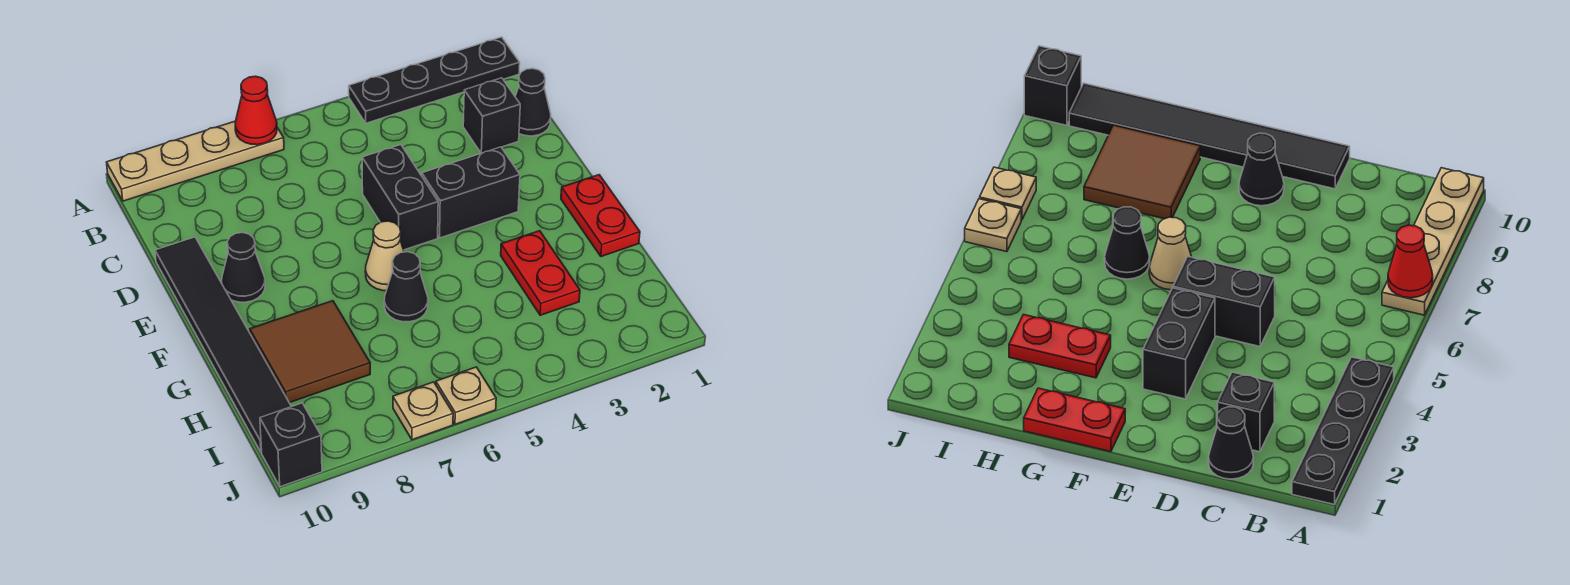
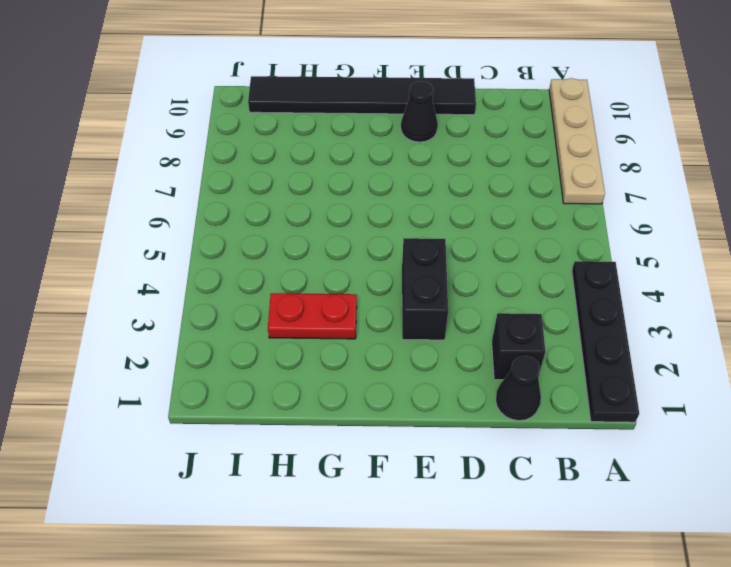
none -> black brick D5:E5 level 1
none -> red plate F1:G1 level 1
none -> tan cone F6 level 1

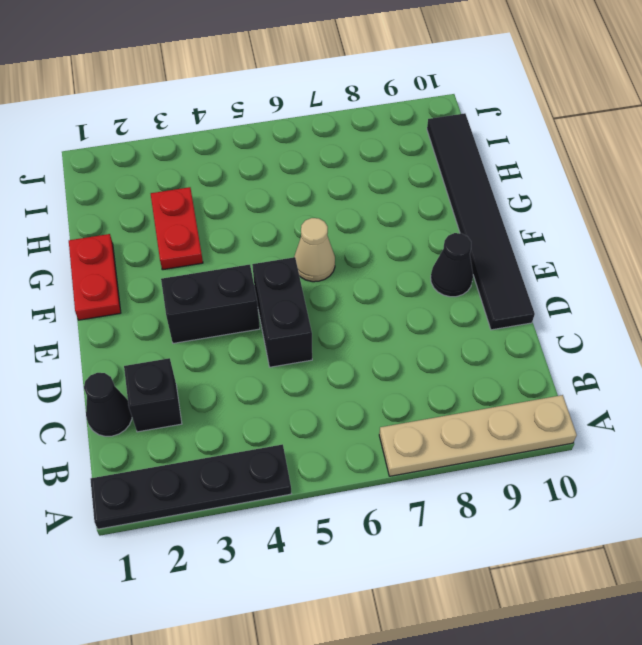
none -> black cone G6 level 1
none -> brown tile G8:H9 level 1
none -> tan plate J6 level 1

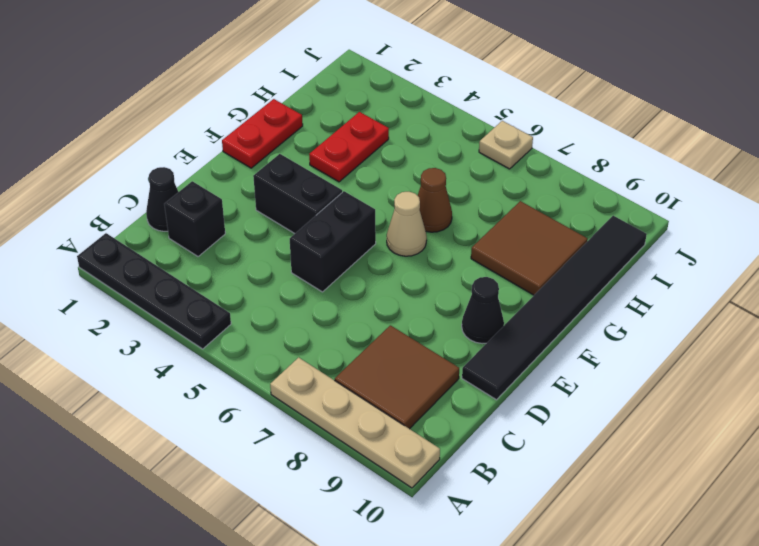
brown tile B8:C9 level 1 -> none
brown cone G6 level 1 -> black cone G6 level 1
none -> tan plate J7 level 1
none -> black brick J10 level 1
none -> red cone A7 level 2

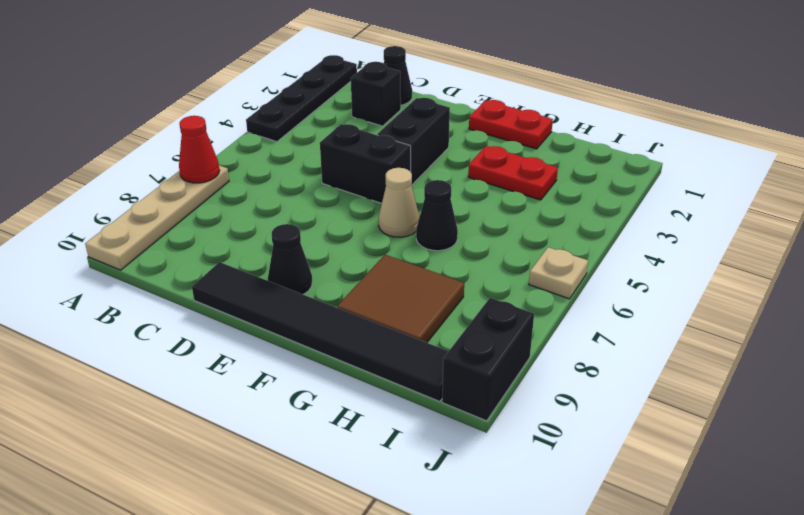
black brick J9:J10 level 1 -> black brick J10 level 1
none -> tan plate J7 level 1

